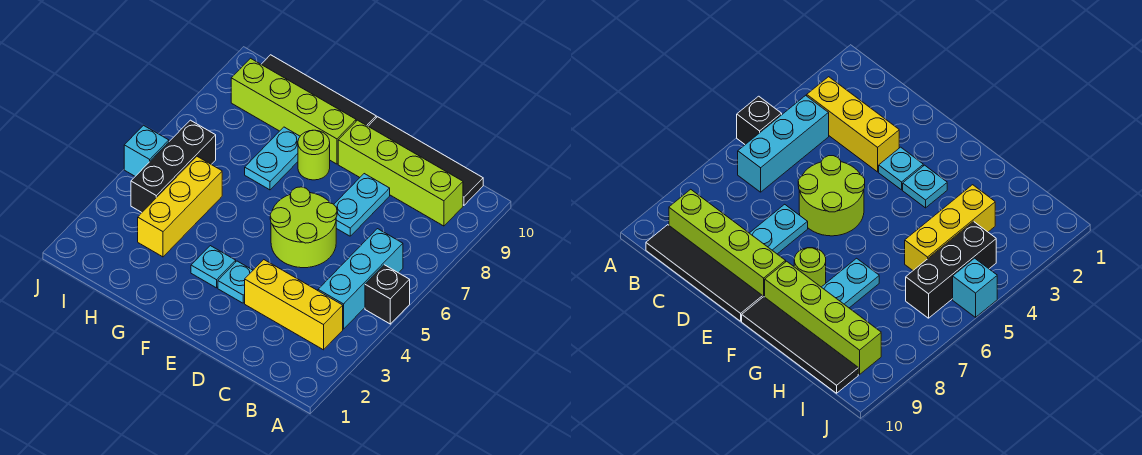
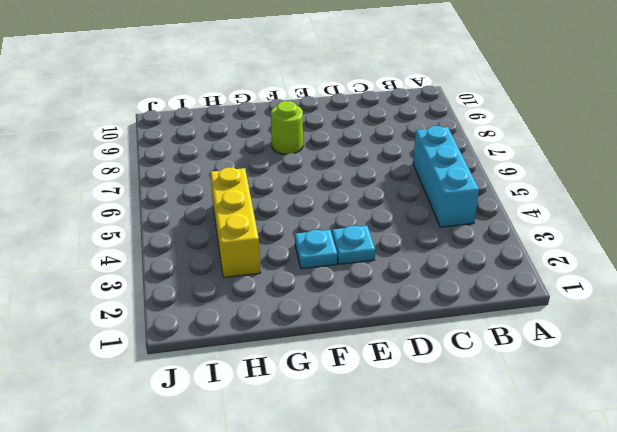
none -> black brick A5 level 1
none -> yellow brick B3:D3 level 1
none -> lime brick B9:E9 level 1

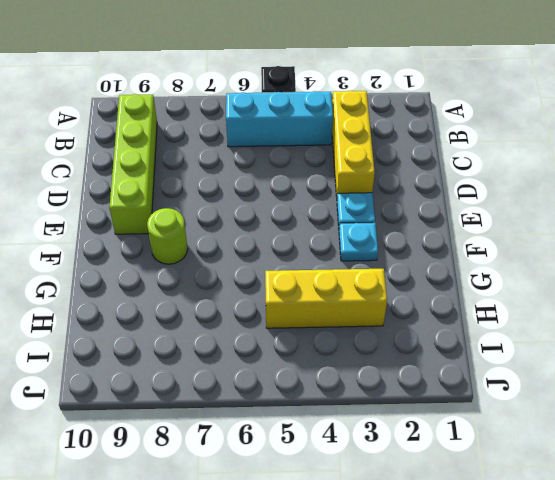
none -> black tile B10:E10 level 1
none -> lime round brick D5:E6 level 1
none -> cyan plate D7:D8 level 1

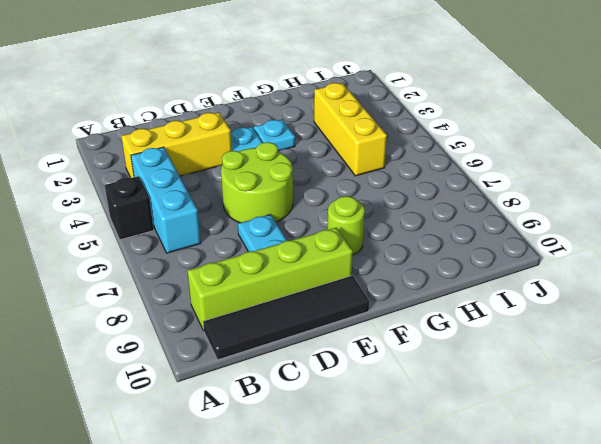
none -> lime brick F9:I9 level 1
none -> black tile F10:I10 level 1
none -> cyan plate G7:G8 level 1

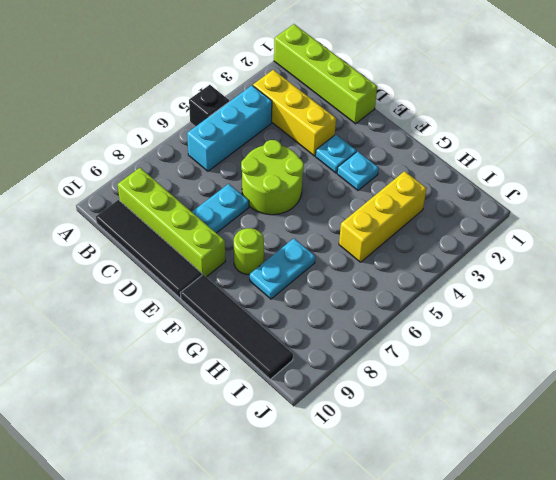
lime brick A1:D1 level 1 -> lime brick F9:I9 level 1
none -> black brick I4:I6 level 1
none -> cyan brick J5 level 1

